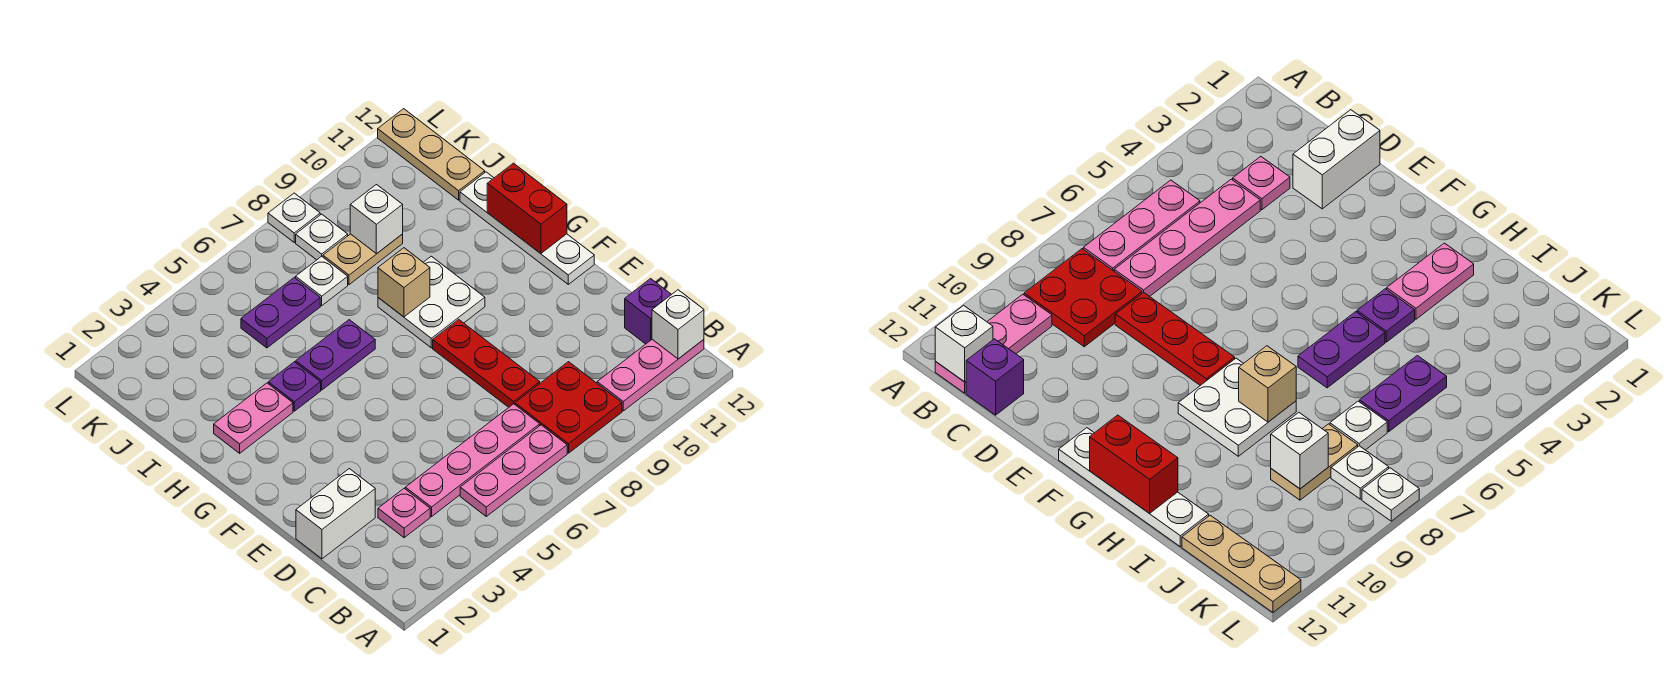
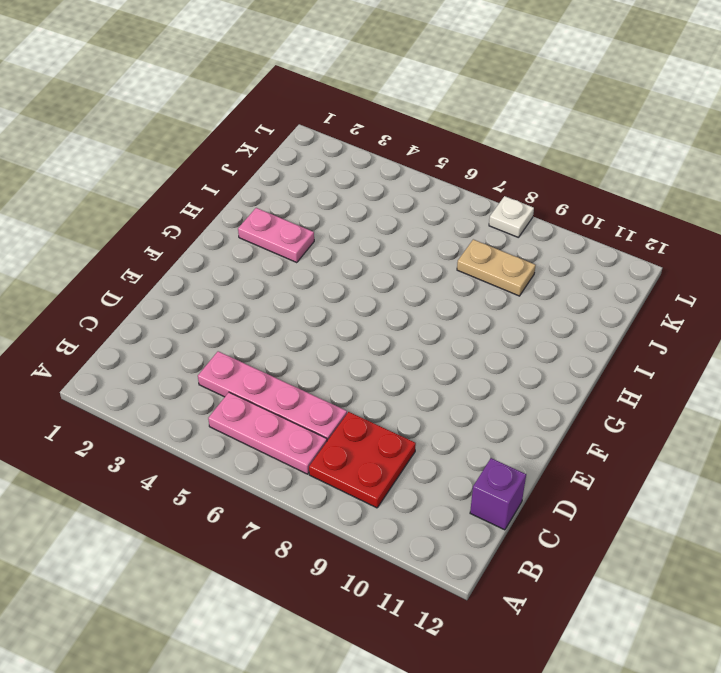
none -> pink plate B10:B12 level 1
none -> pink plate C3 level 1
none -> white brick D1:D2 level 1

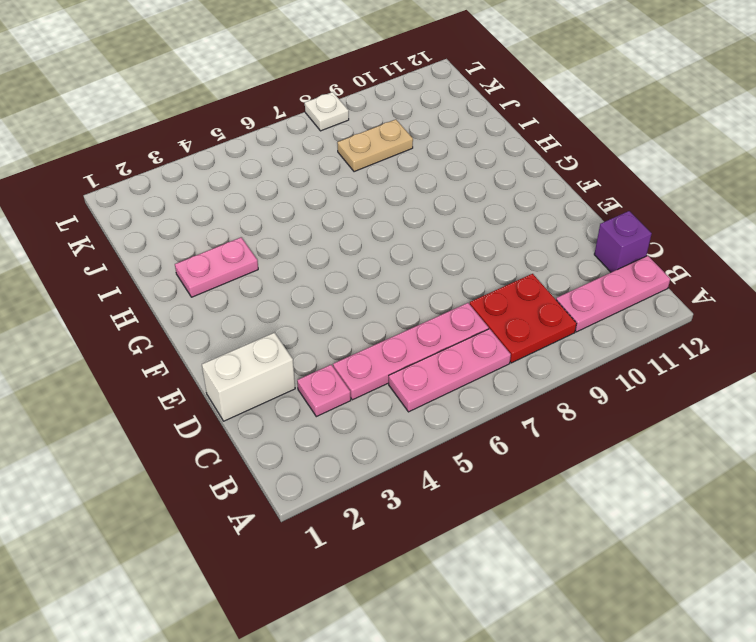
none -> red plate D8:F8 level 1
none -> white plate F12:I12 level 1
none -> white plate G8:H9 level 1

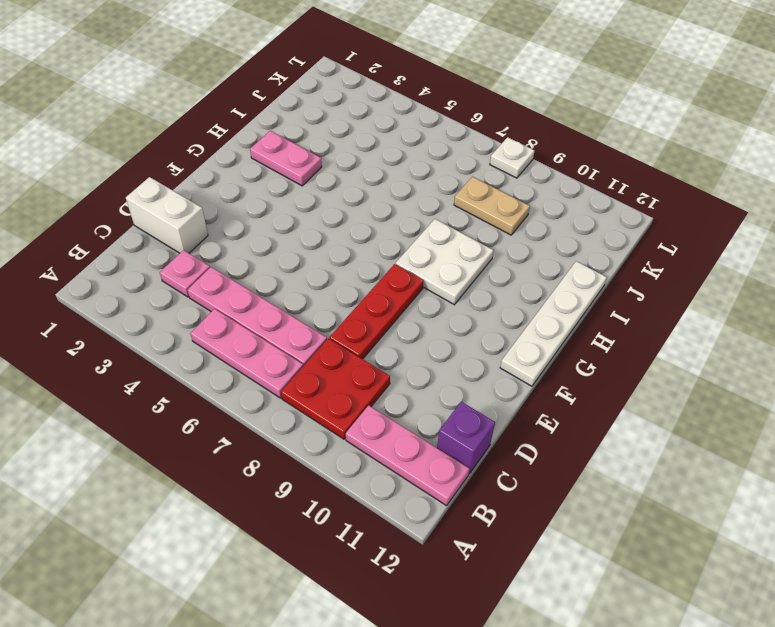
none -> purple plate H4 level 1
none -> purple plate H5:H6 level 1
none -> purple plate J5:J6 level 1

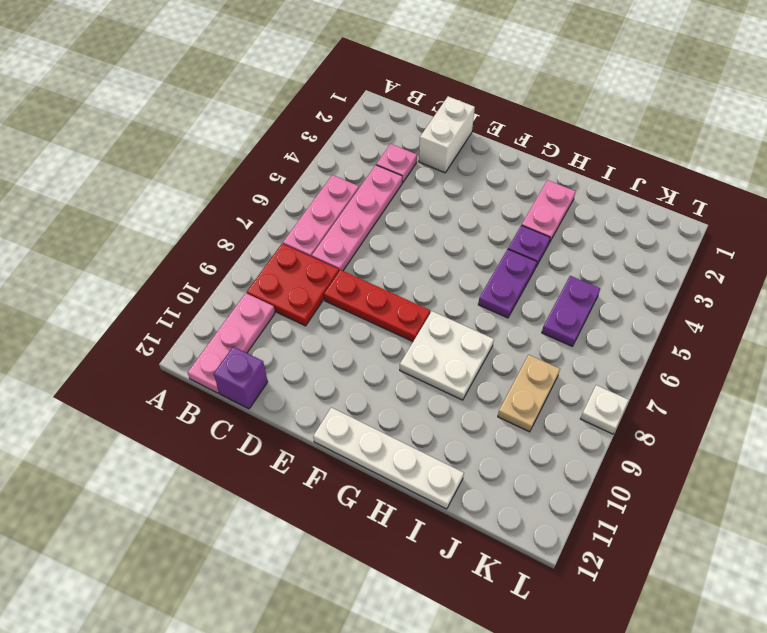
none -> white plate J7 level 1
none -> tan plate J12:L12 level 1
none -> white plate K8 level 1

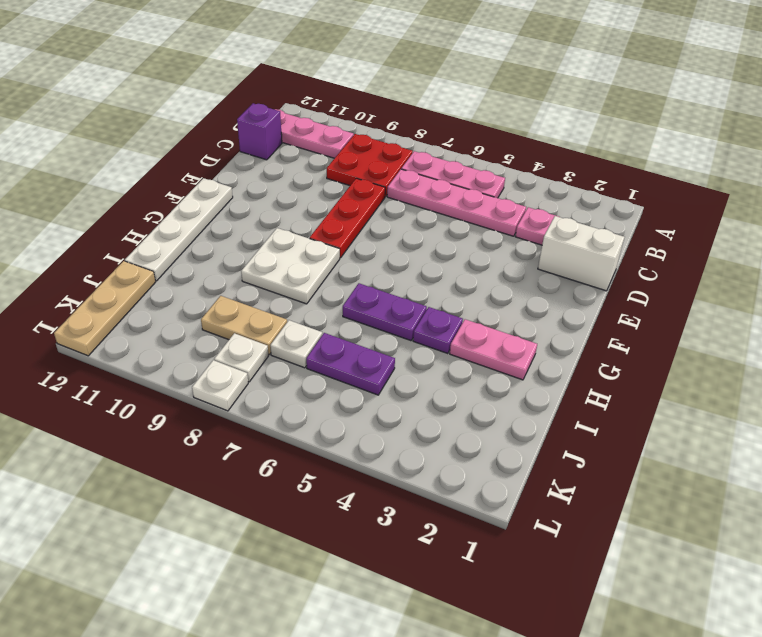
none -> white brick B12 level 2
none -> red brick G12:H12 level 2
none -> tan brick H8 level 2

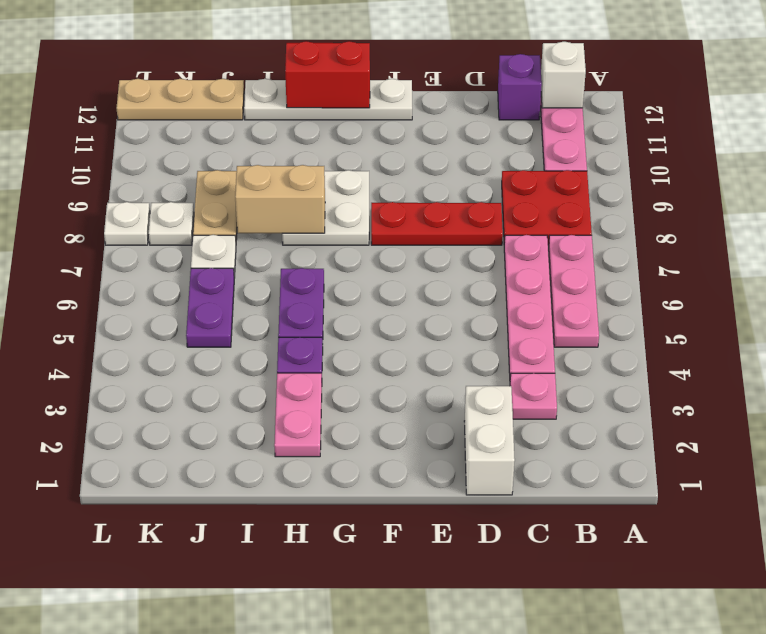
tan brick H8:I8 level 2 -> tan brick H8 level 2
none -> white brick J9 level 2

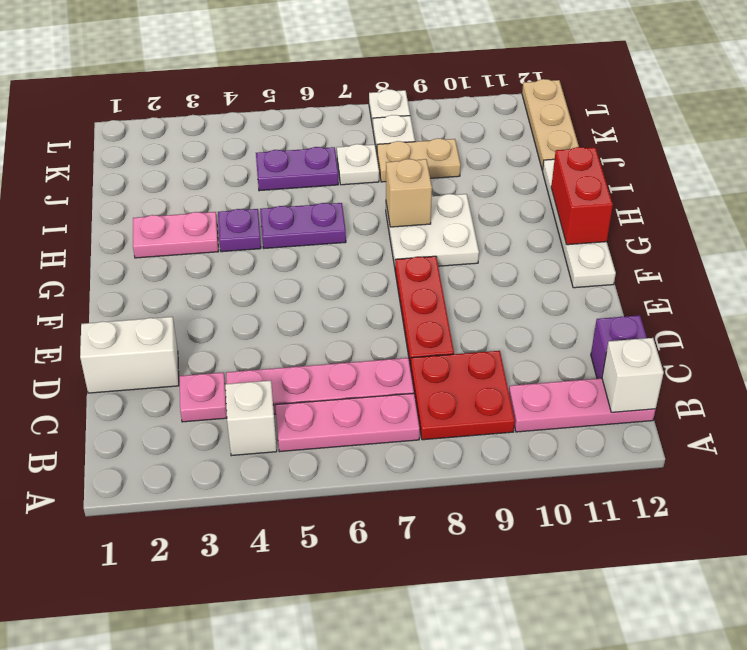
white brick B4 level 1 -> white brick J9 level 2

